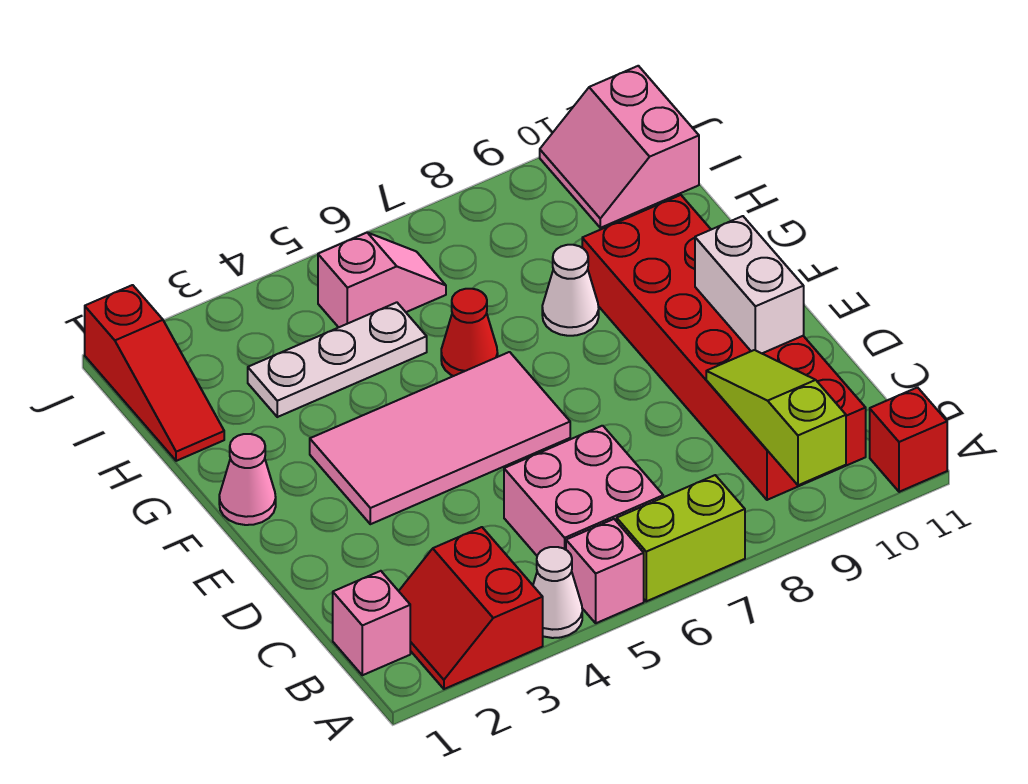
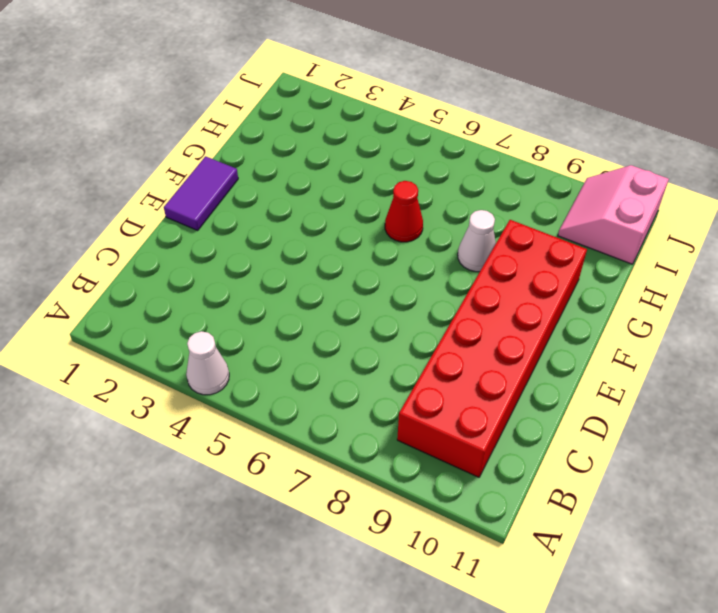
purple tile E1:F1 level 1 -> pink cone F1 level 1
none -> red slope A2:B3 level 1 top 3
none -> pink brick A5 level 1
none -> lime brick A6:A7 level 1

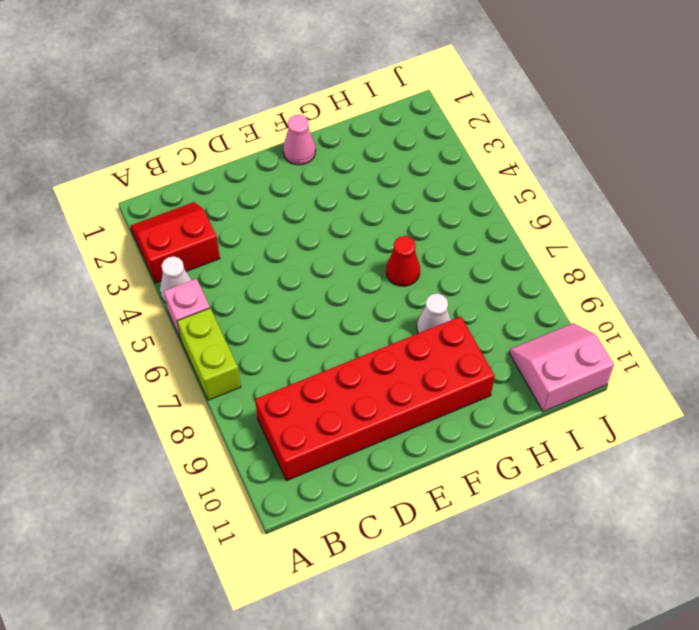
none -> red brick A11 level 1
none -> pink brick B1 level 1
none -> pink brick B5:C6 level 1

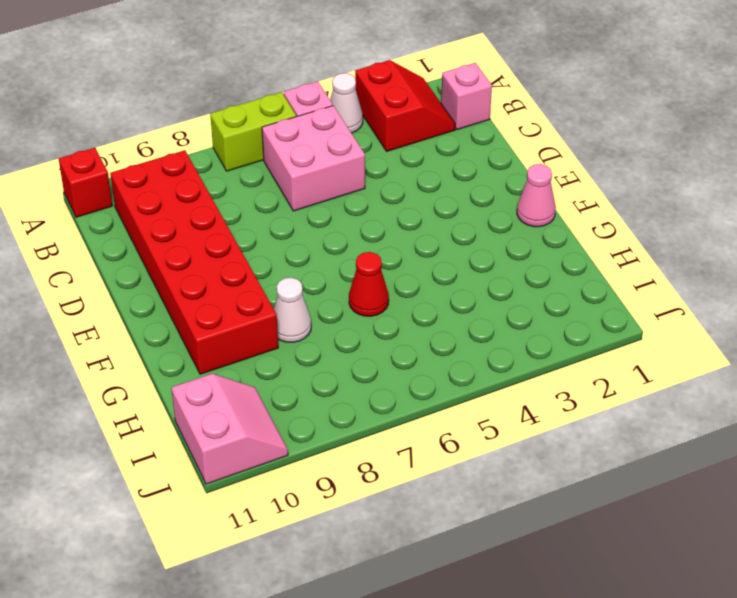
none -> pink tile E3:F6 level 1
none -> red slope H1:J1 level 1 top J
none -> white plate H3:H5 level 1

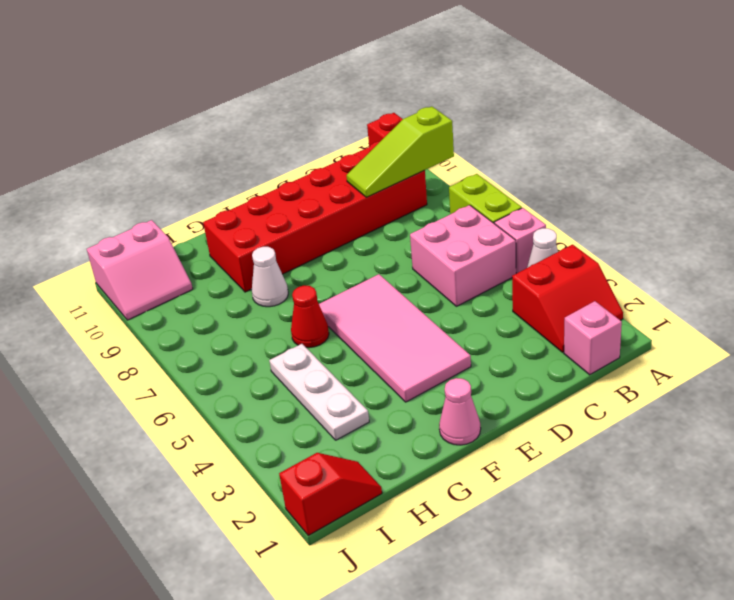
red slope I1:J1 level 1 top J -> red slope H1:J1 level 1 top J
none -> pink slope I5:I6 level 1 top 5
none -> white brick D10:E10 level 2

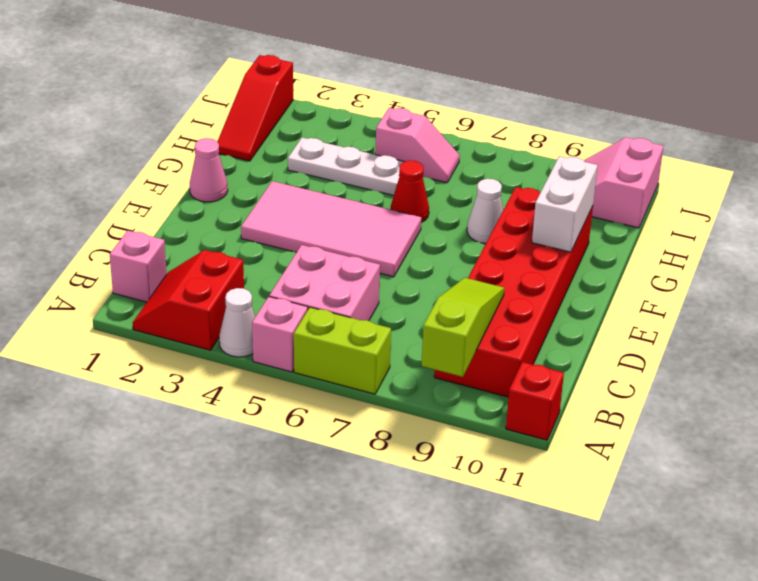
white brick F10:G10 level 2 -> white brick D10:E10 level 2

